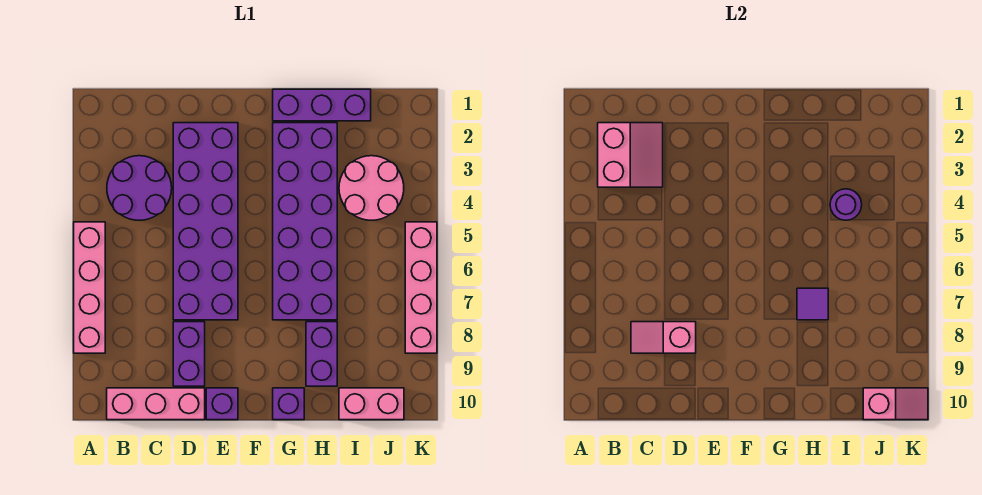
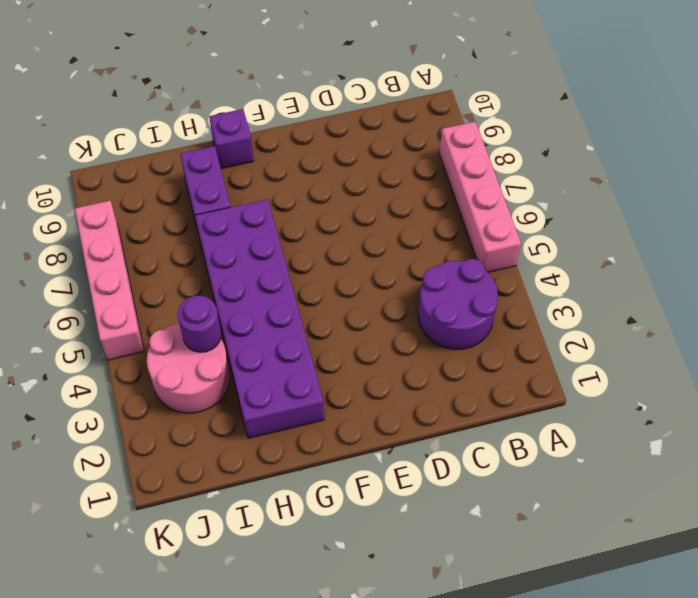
none -> pink brick B10:D10 level 1
none -> purple brick D2:E7 level 1
none -> purple brick D8:D9 level 1

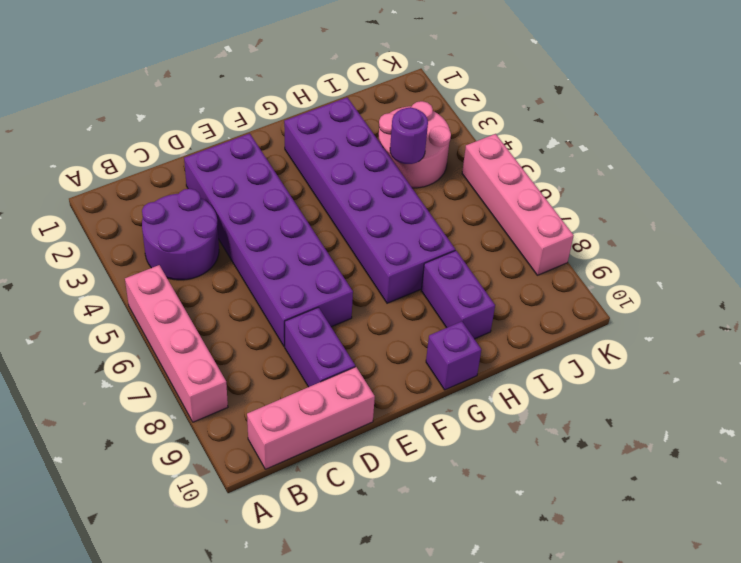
none -> purple brick E10 level 1
none -> purple brick G1:I1 level 1
none -> pink brick I10:J10 level 1

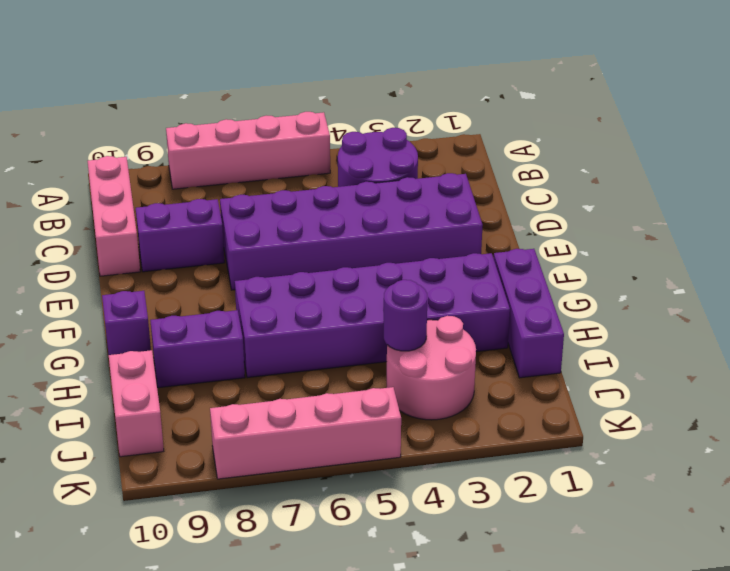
none -> purple brick E10 level 1
none -> pink slope B2:C3 level 2 top B
none -> pink slope C8:D8 level 2 top D

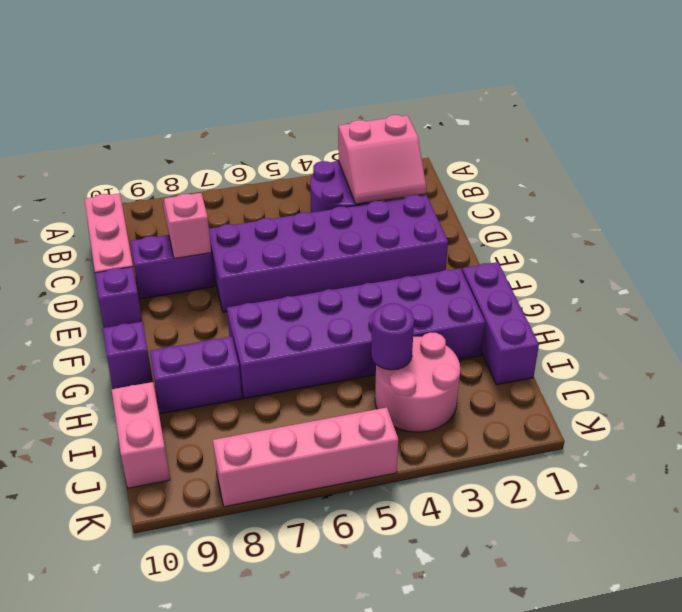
none -> pink brick A5:A8 level 1
none -> purple tile H7 level 2
none -> pink slope J10:K10 level 2 top J

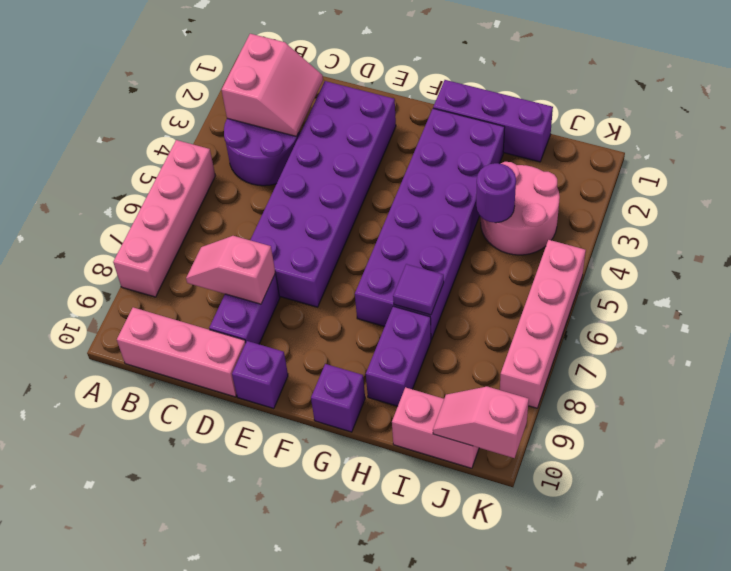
pink slope J10:K10 level 2 top K -> pink slope J10:K10 level 2 top J

